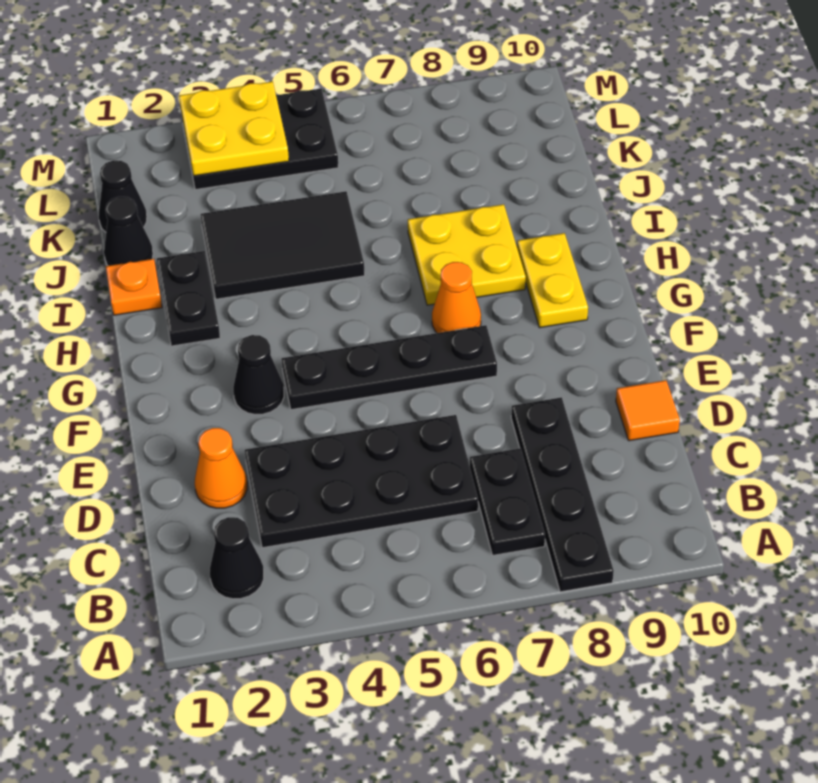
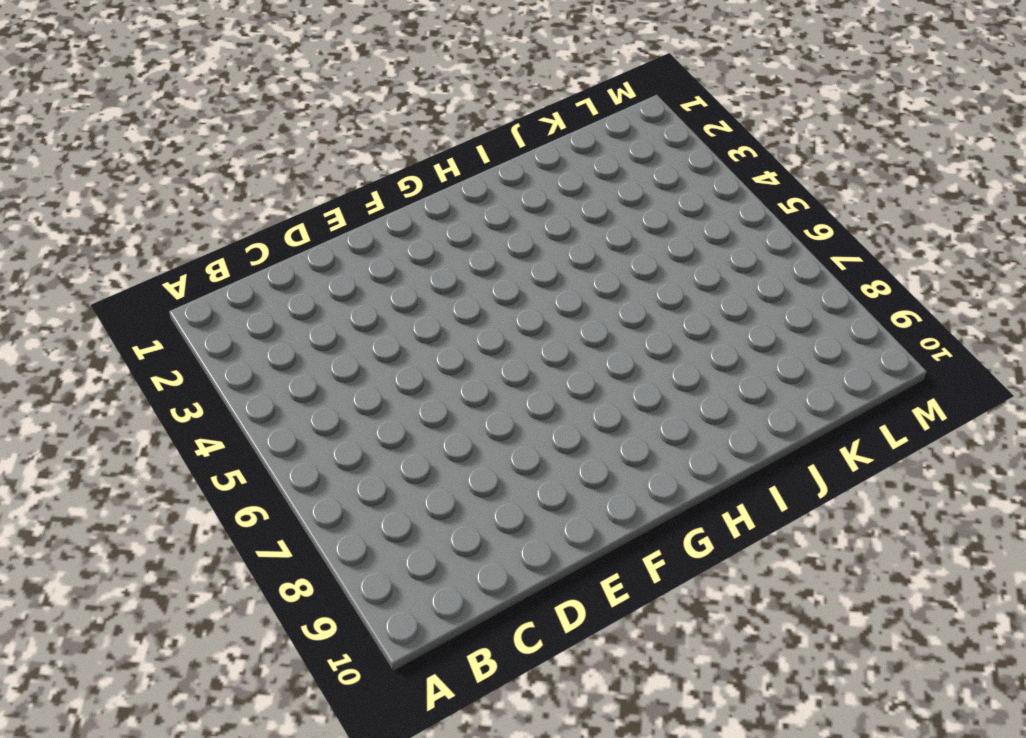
none -> black plate A8:D8 level 1
none -> black cone B2 level 1
none -> black plate B7:C7 level 1

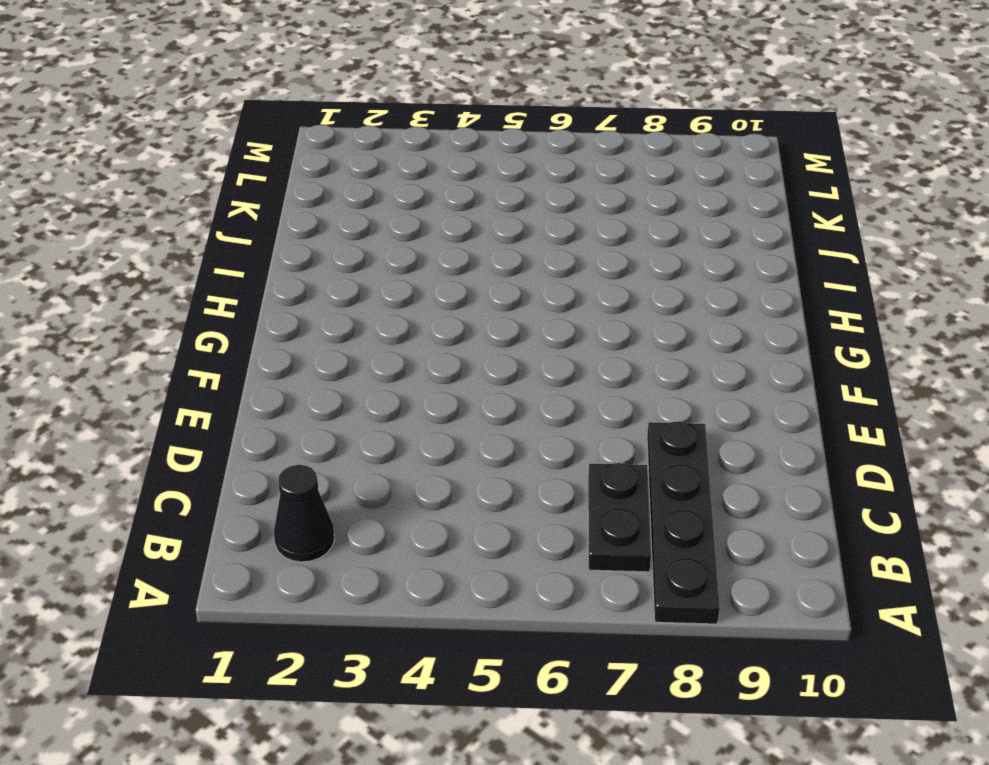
none -> black plate C3:D6 level 1
none -> orange cone D2 level 1
none -> orange tile D10 level 1

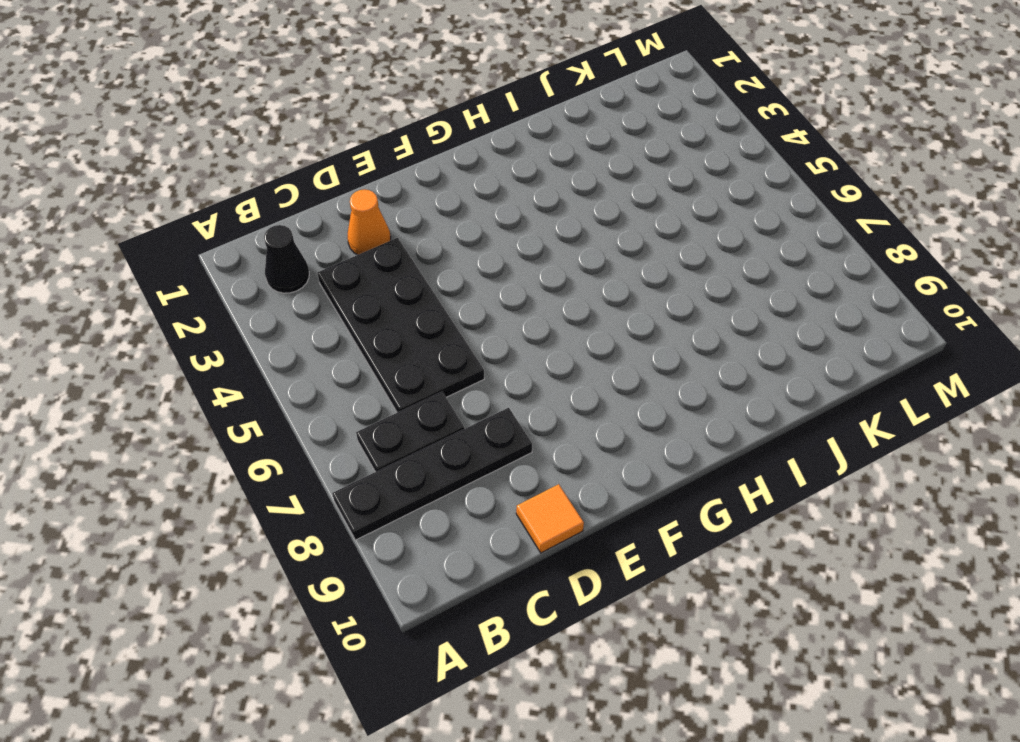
none -> black cone F3 level 1
none -> black plate F4:F7 level 1
none -> orange cone G7 level 1

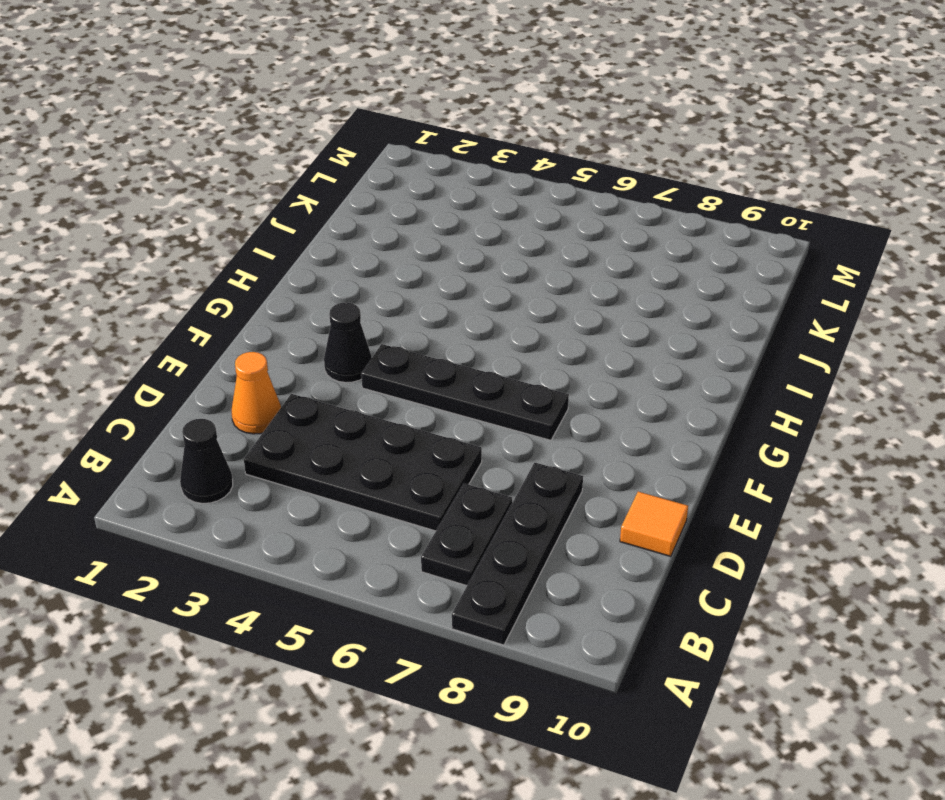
none -> orange cone G7 level 1
none -> yellow plate G9:H9 level 1
none -> black plate H2:I2 level 1

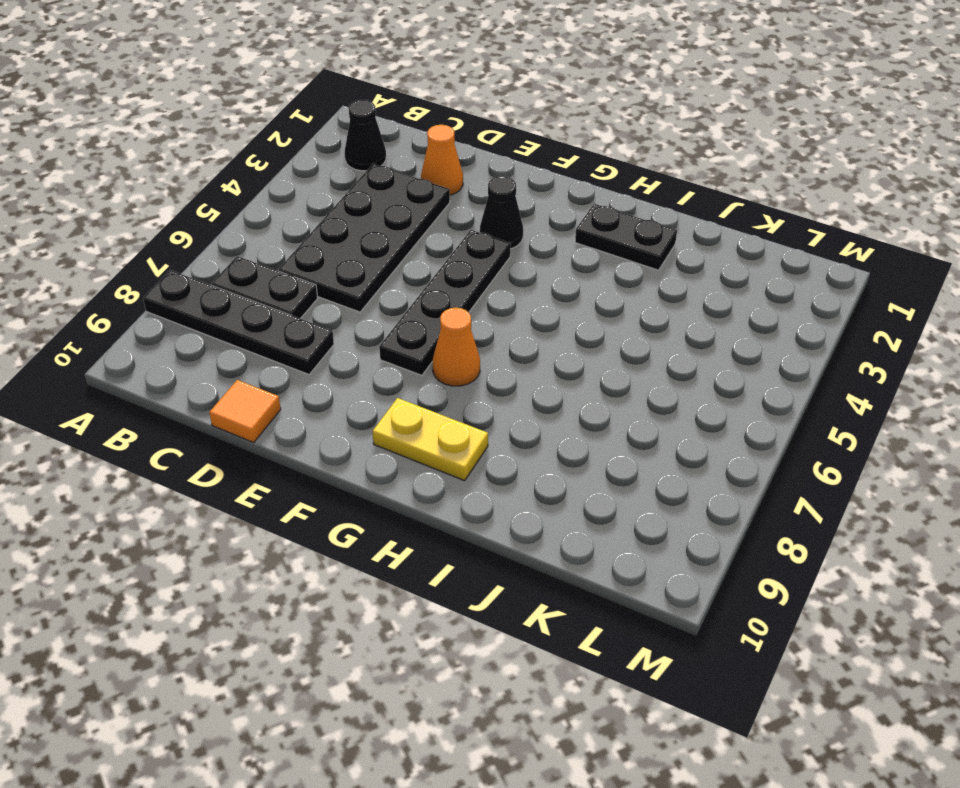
none -> yellow plate H7:I8 level 1
none -> orange plate I1 level 1
none -> black tile I3:J5 level 1

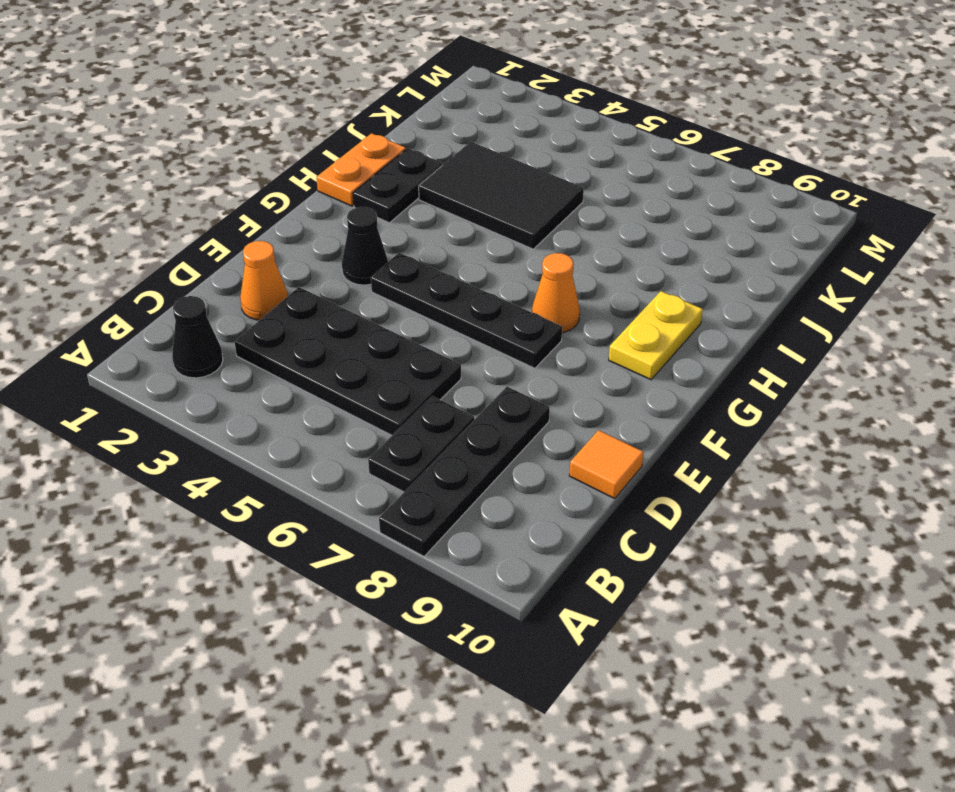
orange plate H1:I1 level 1 -> orange plate I1 level 1
none -> yellow plate H7:I8 level 1
none -> black cone J1 level 1
none -> black cone K1 level 1

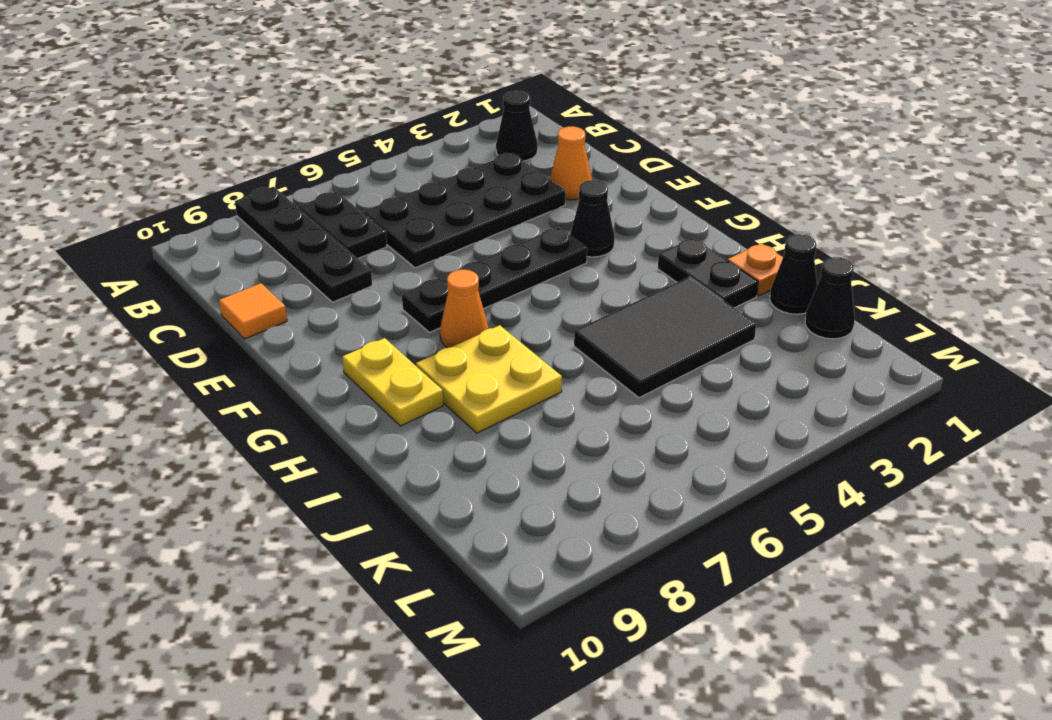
none -> black plate L3:M5 level 1
none -> yellow plate L3:M4 level 2

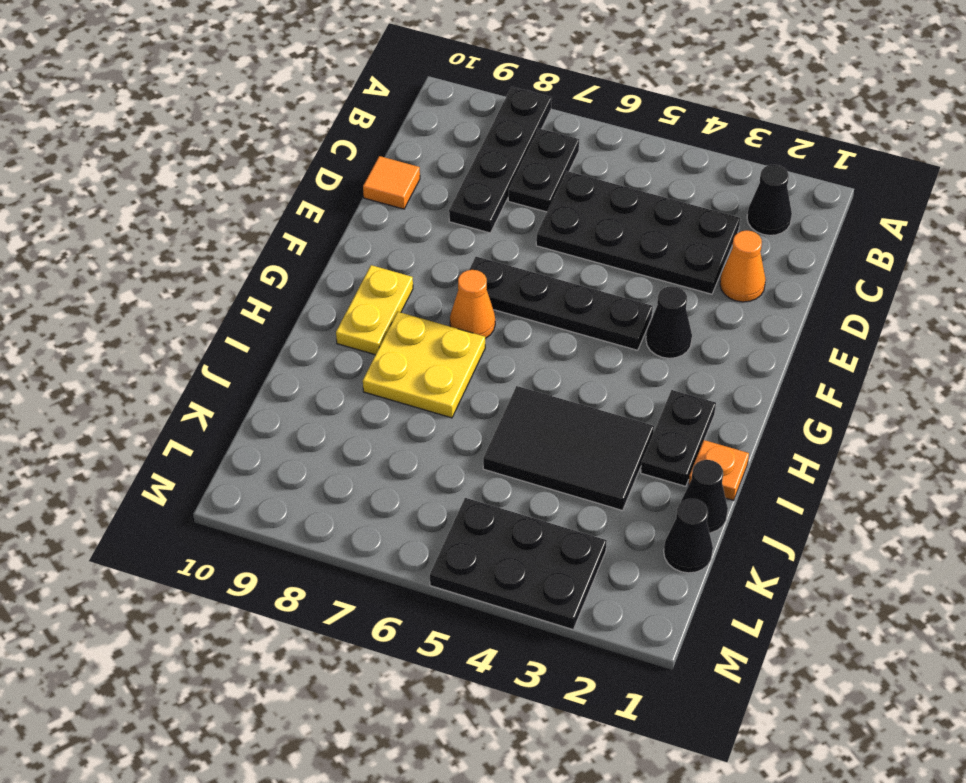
none -> yellow plate L3:M4 level 2

